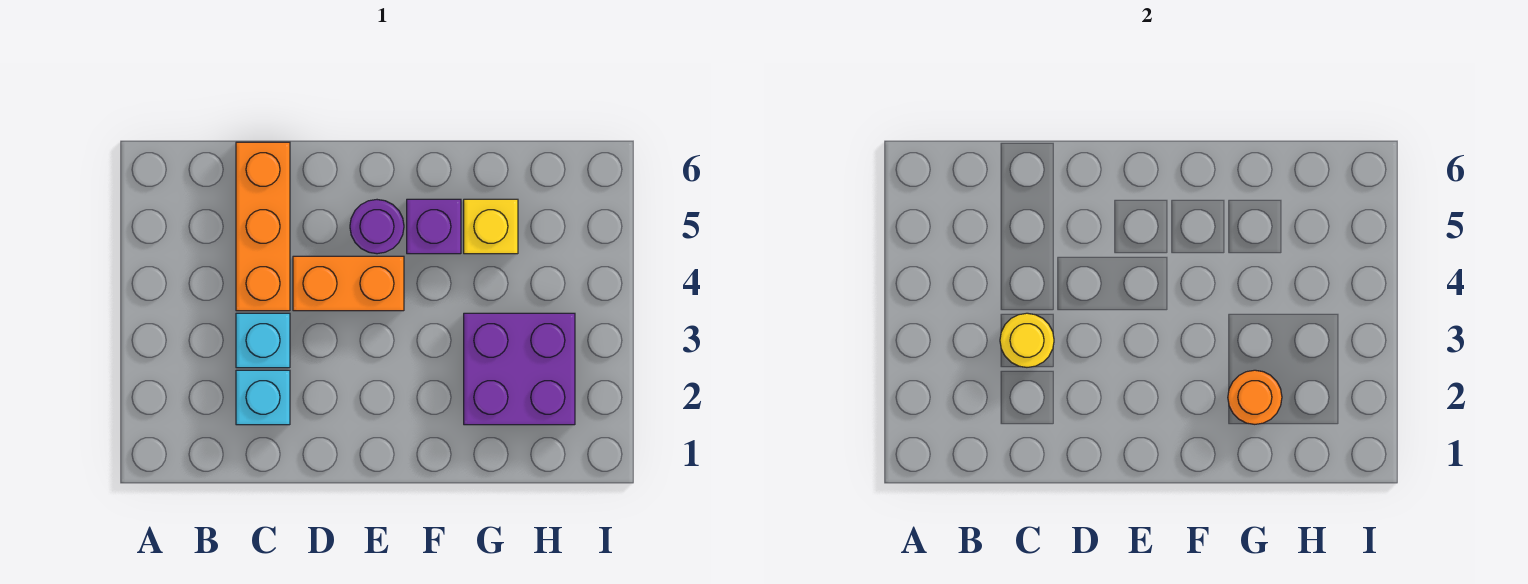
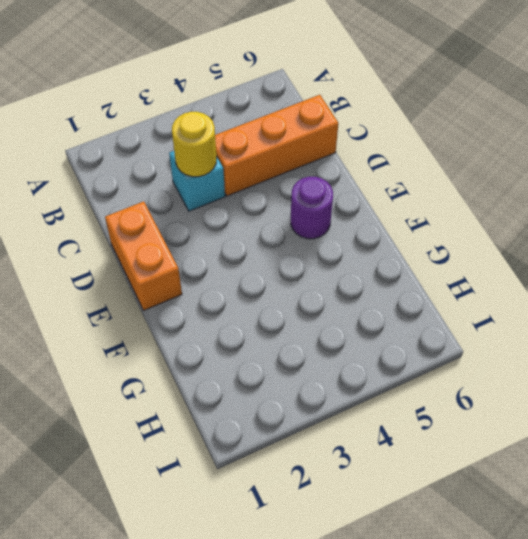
orange brick D1:E1 level 1 -> orange brick D4:E4 level 1
none -> cyan brick C2 level 1
none -> purple brick F5 level 1

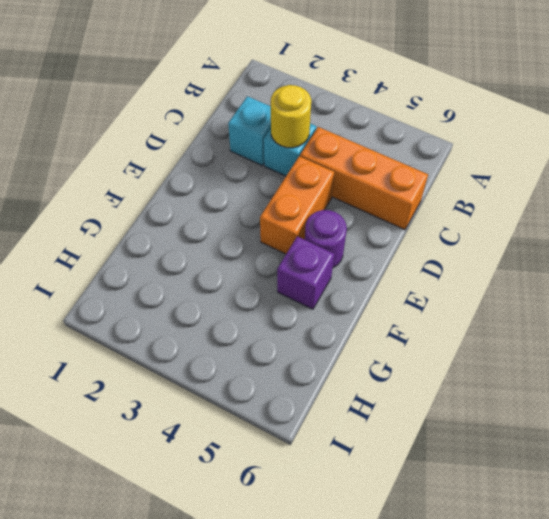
none -> purple brick G2:H3 level 1
none -> yellow brick G5 level 1

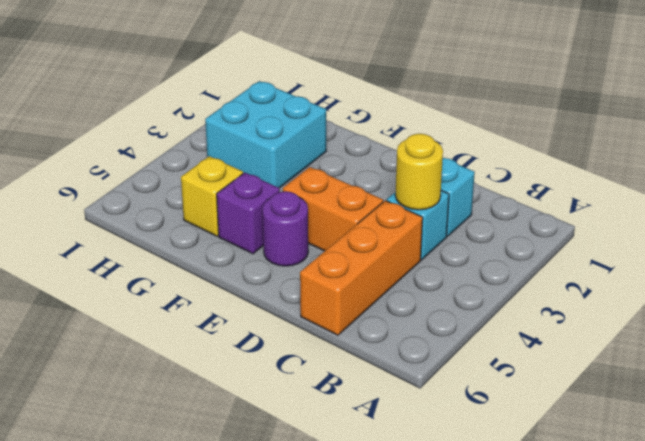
cyan brick G2:H3 level 1 -> purple brick G2:H3 level 1
none -> orange round brick G2 level 2

